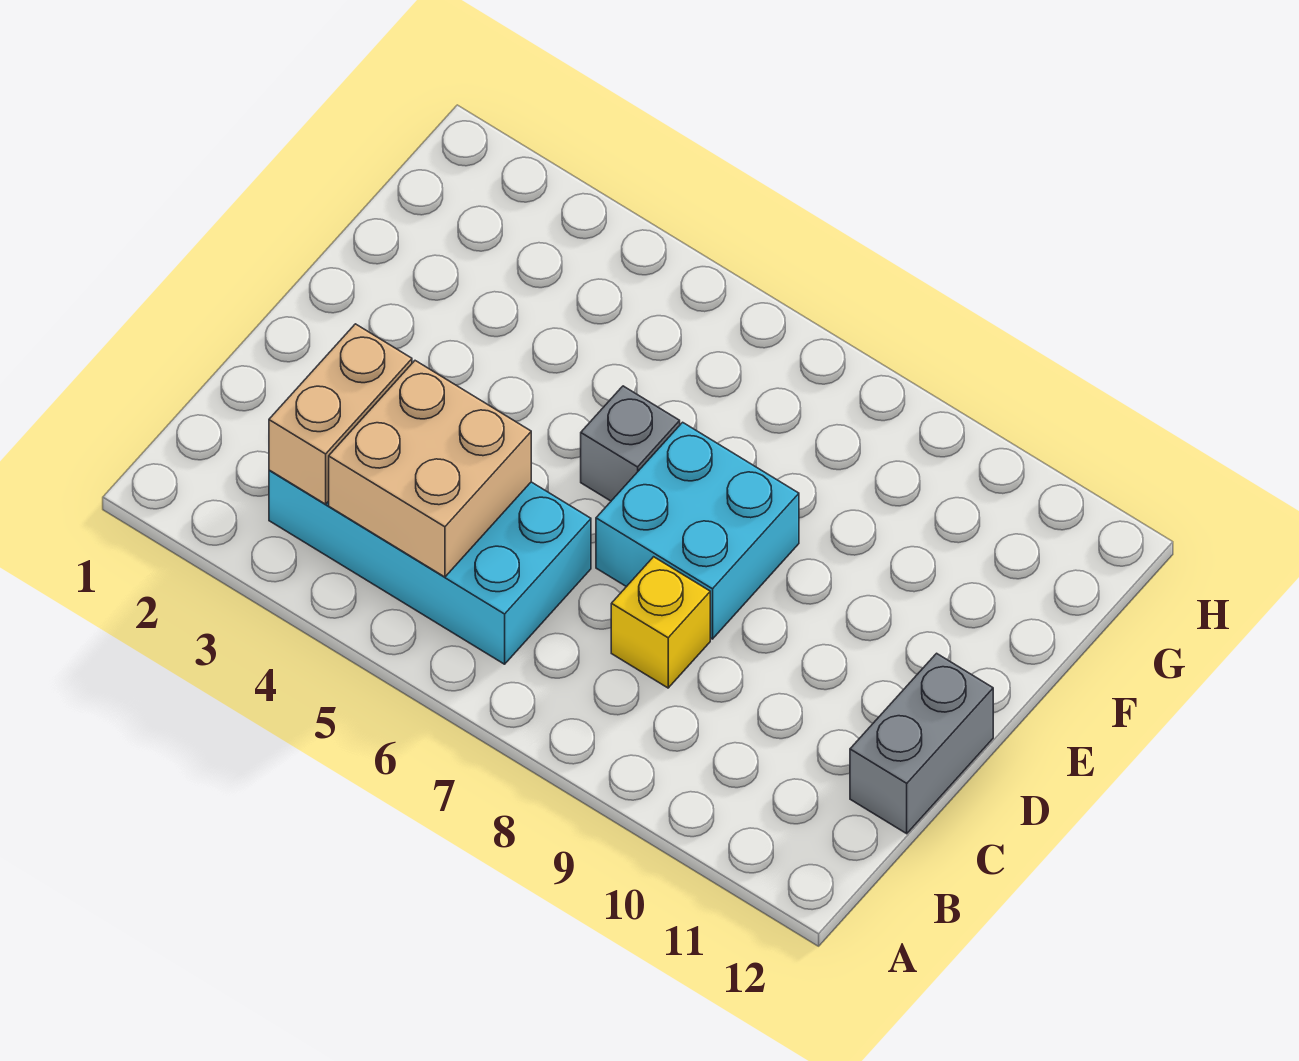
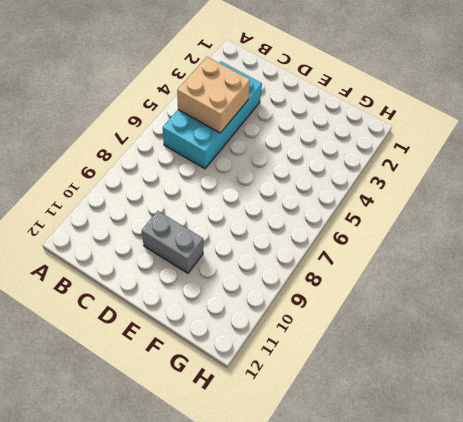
grey brick D10:E10 level 1 -> grey brick C12:D12 level 1
none -> yellow brick C8 level 1
none -> cyan brick D7:E8 level 1

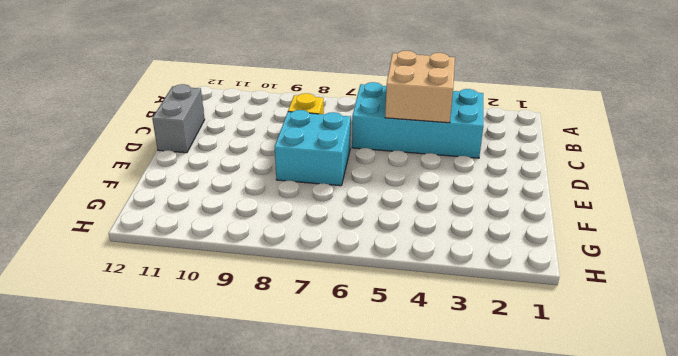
none -> grey brick E6 level 1
none -> tan brick B3:C3 level 2

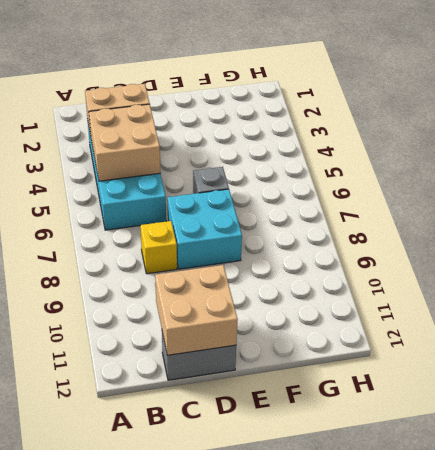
tan brick C11:D12 level 2 -> none

